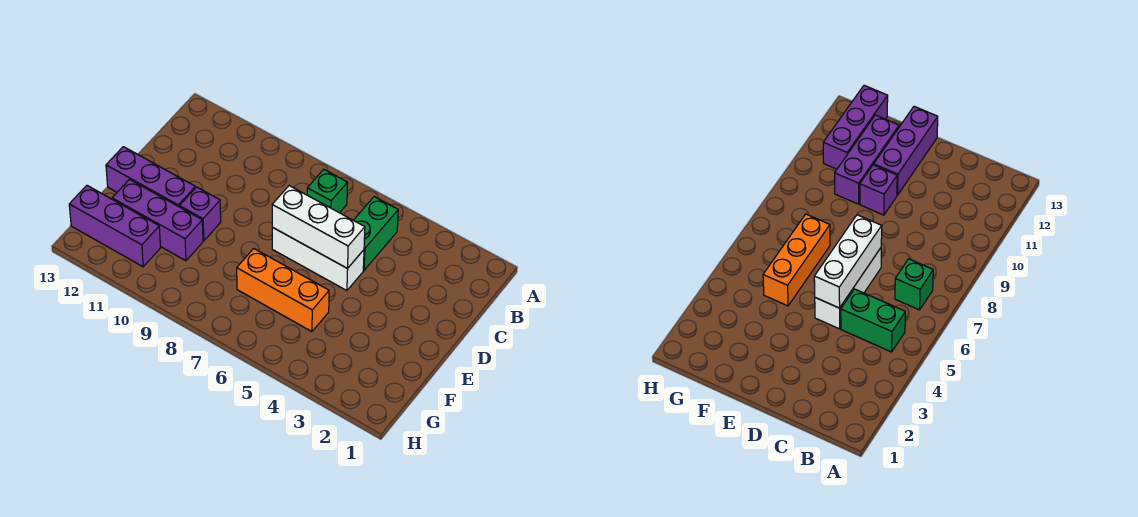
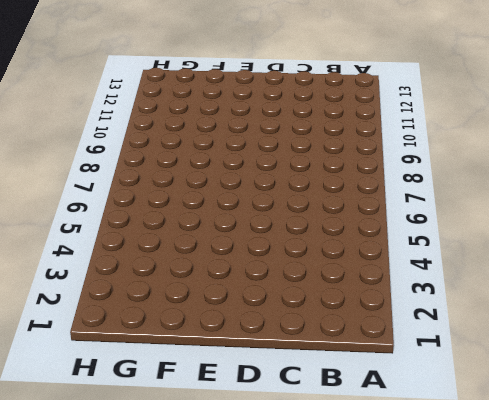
none -> green brick B5:C5 level 1
none -> green brick B7 level 1

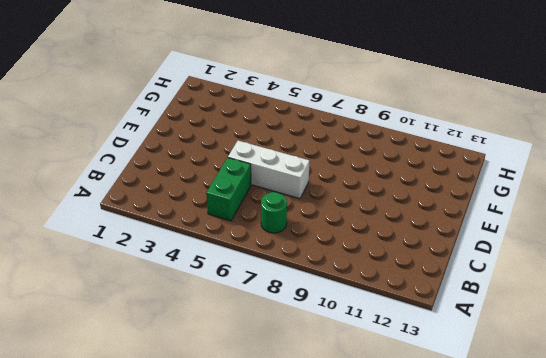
green round brick B7 level 1 -> green brick B7 level 1
none -> purple brick E10 level 1
none -> purple brick E11:E13 level 1

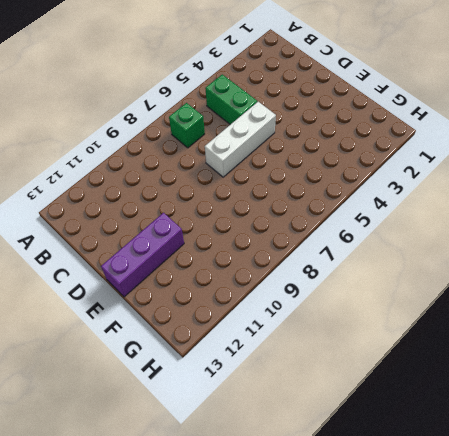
none -> purple brick E10 level 1
none -> orange brick F5:F7 level 1

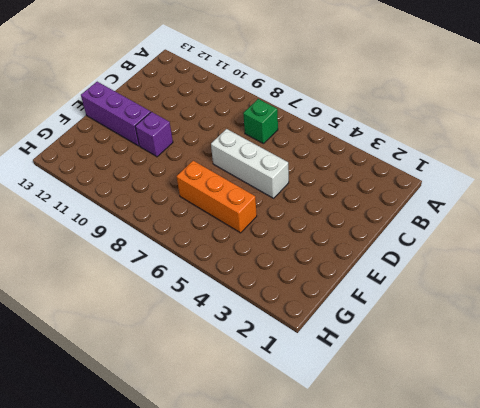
none -> green brick B5:C5 level 1
none -> purple brick F10:F12 level 1

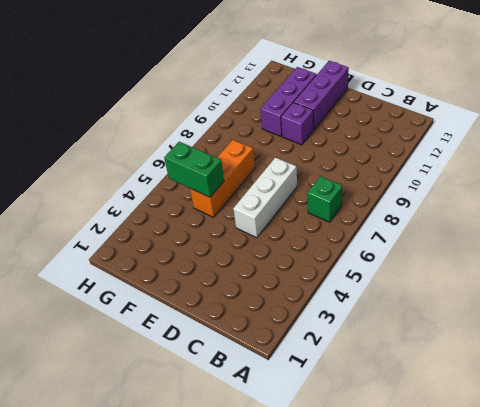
green brick F5:G5 level 2 -> green brick B5:C5 level 1
none -> purple brick G11:G13 level 1
none -> white brick D5:D7 level 2

